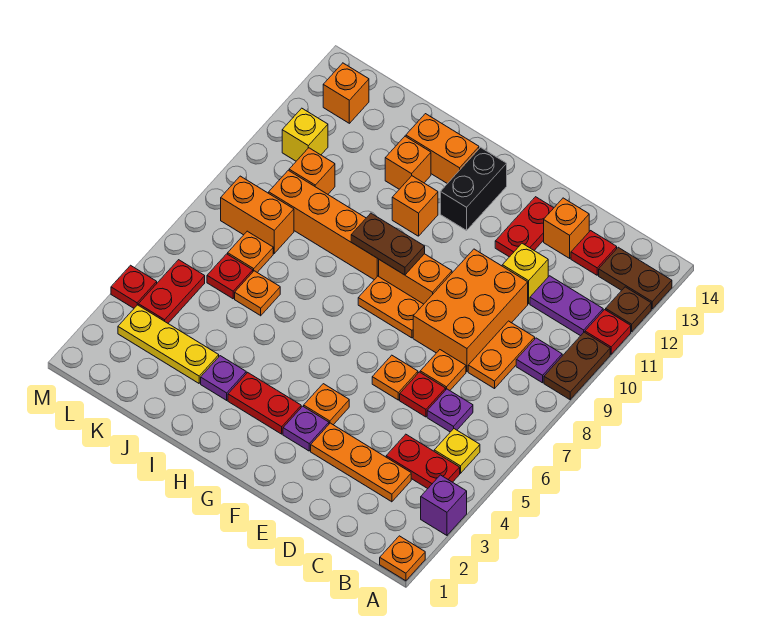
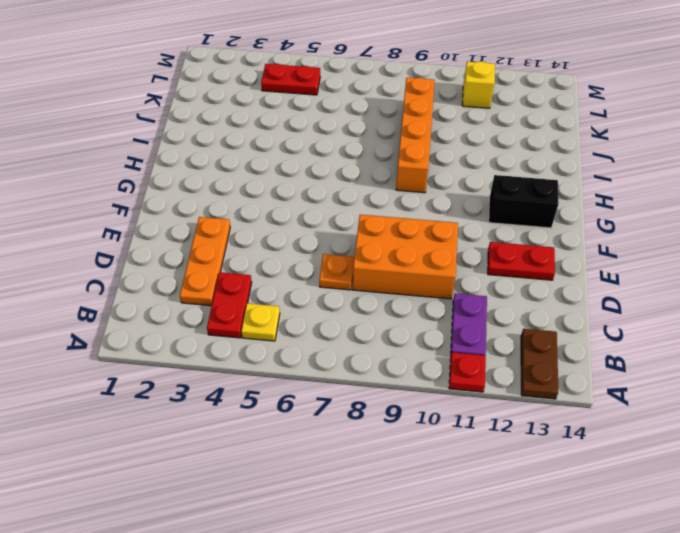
none -> orange plate A1 level 1
none -> purple brick A3 level 1
none -> brown plate A9:A10 level 1
none -> brown plate A12 level 1

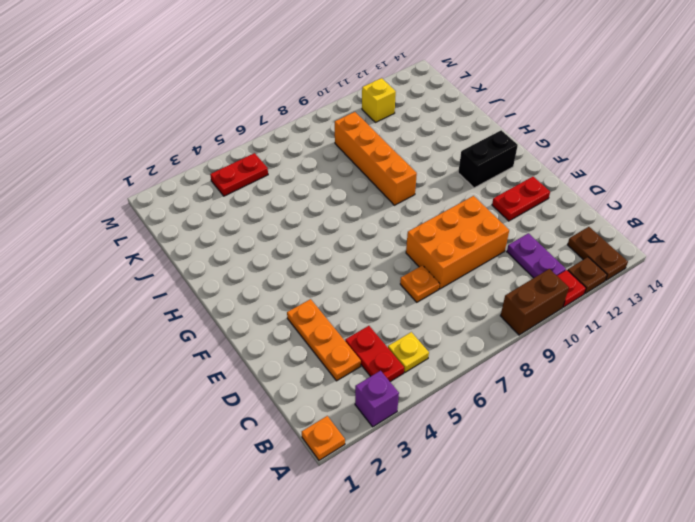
brown brick A9:A10 level 1 -> brown plate A9:A10 level 1
none -> purple plate B9 level 1
none -> purple plate C6 level 1
none -> orange plate C8:C9 level 1
none -> red plate C13 level 1

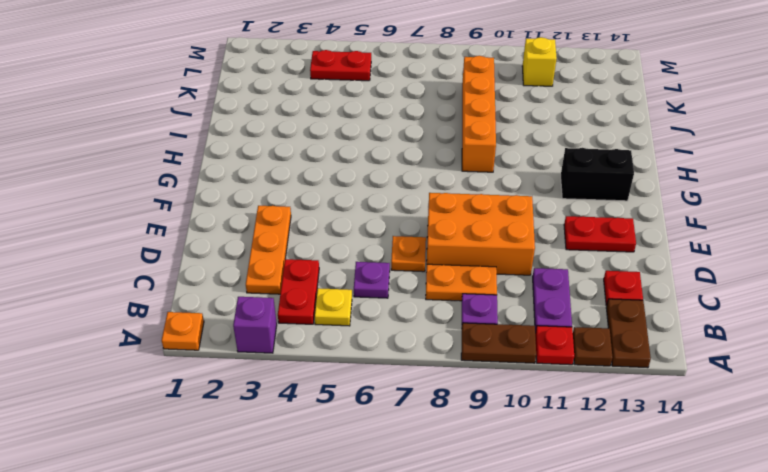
none -> red plate D6 level 1
none -> yellow brick D11 level 1
none -> orange brick D13 level 1
none -> orange plate E6 level 1

